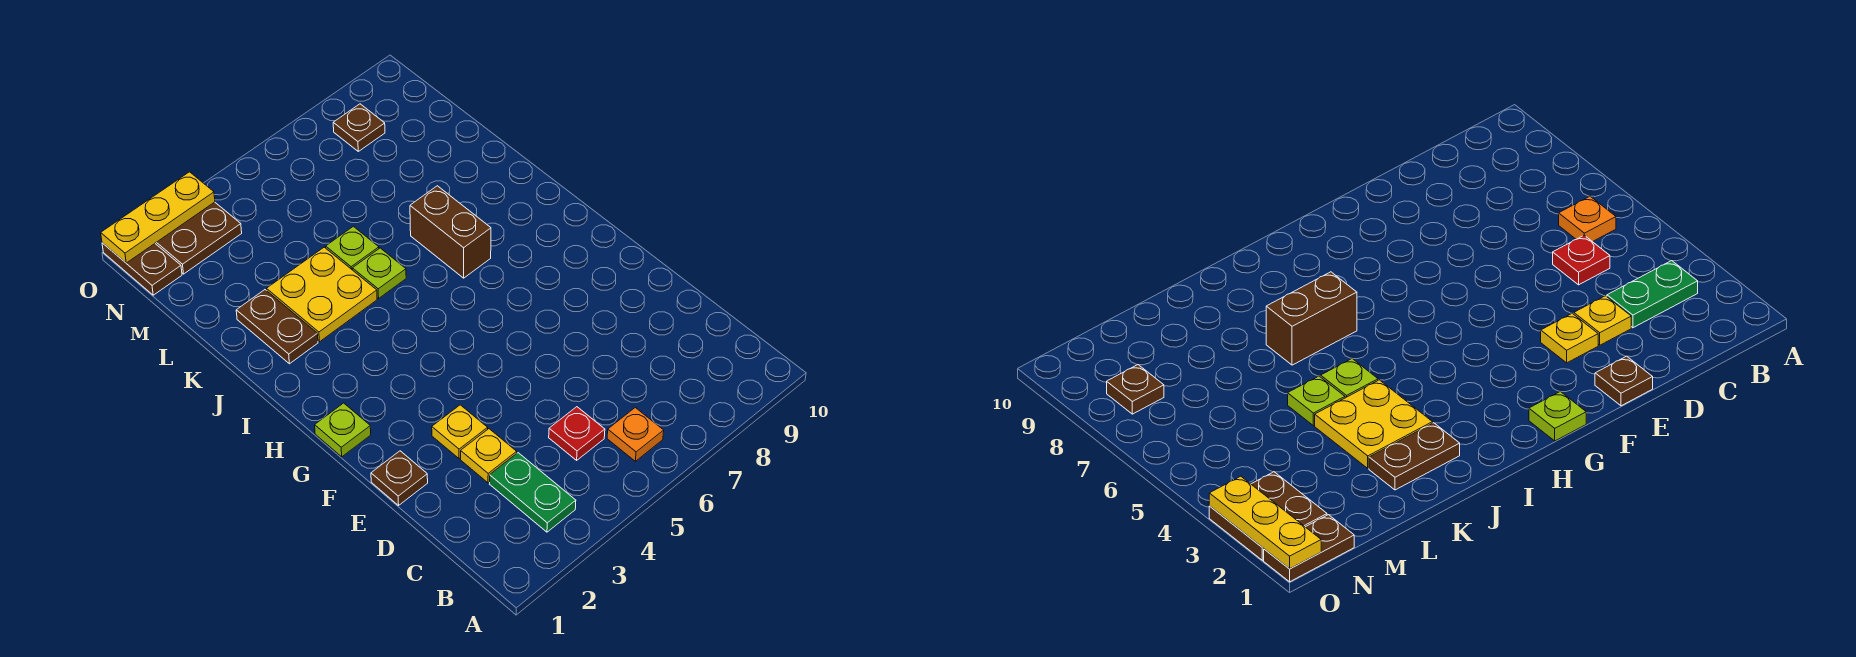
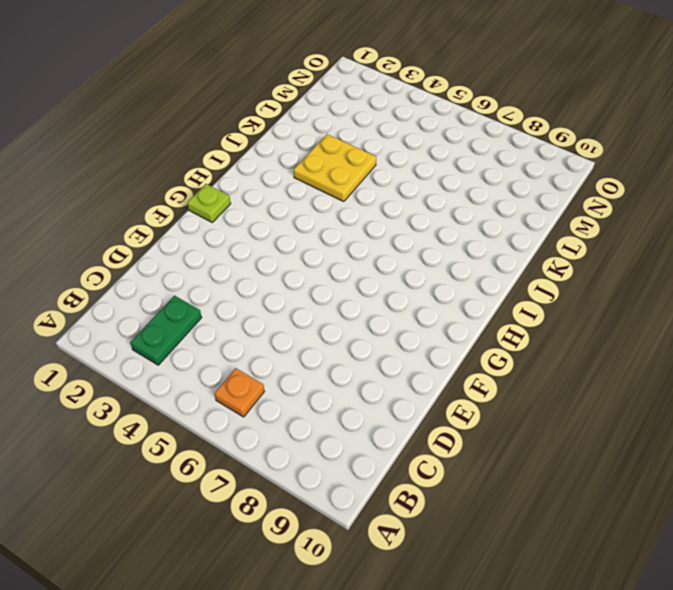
none -> red plate C5 level 1
none -> yellow plate D3 level 1
none -> brown plate E1 level 1

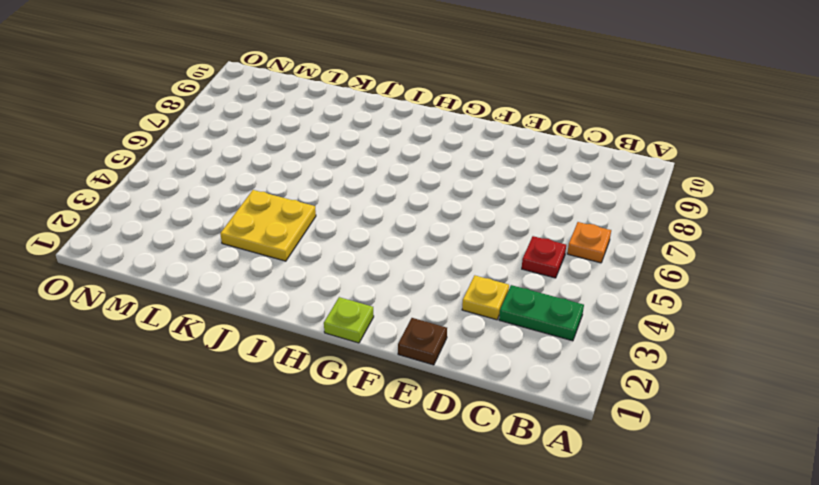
none -> yellow plate E3 level 1
none -> brown brick I7:J7 level 1
none -> brown plate J2:K2 level 1

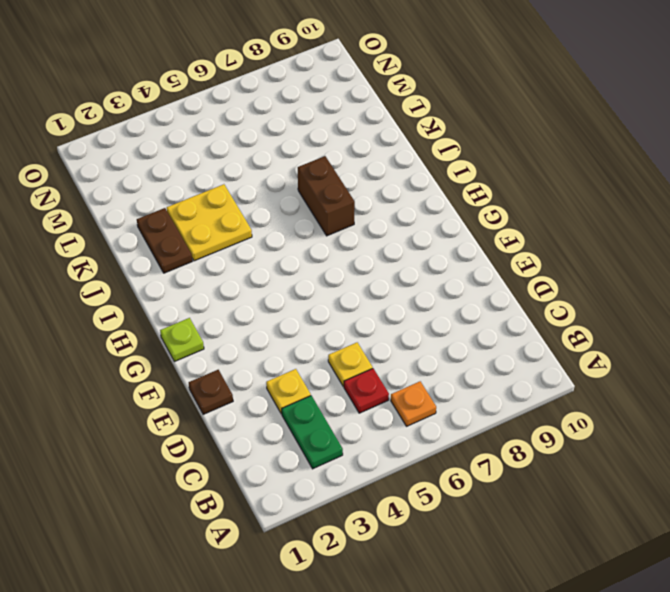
yellow plate D5 level 1 -> yellow plate E3 level 1
none -> lime plate J5 level 1
none -> lime plate K5 level 1
none -> brown plate N1:O1 level 1

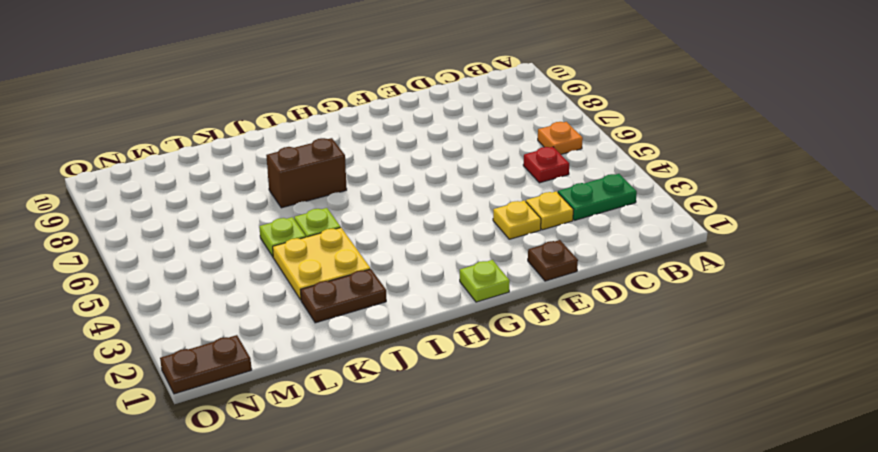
none -> brown plate N2:O3 level 1
none -> brown plate N8 level 1
none -> yellow plate O1:O3 level 2

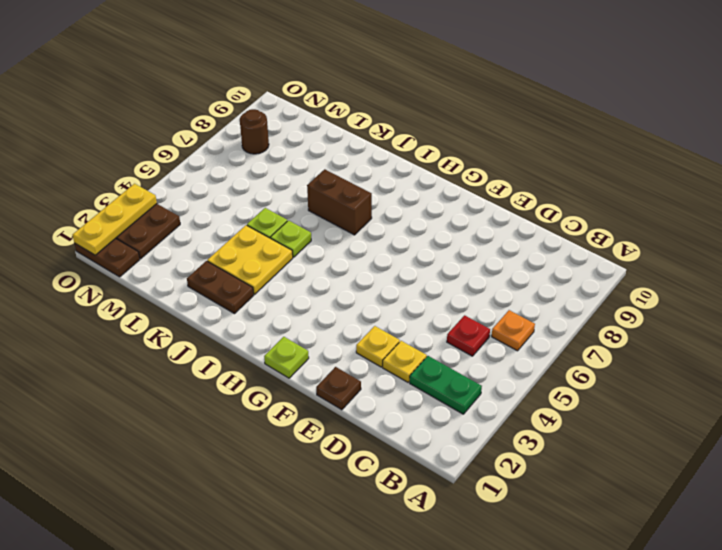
brown round brick N8 level 1 -> brown plate N8 level 1

